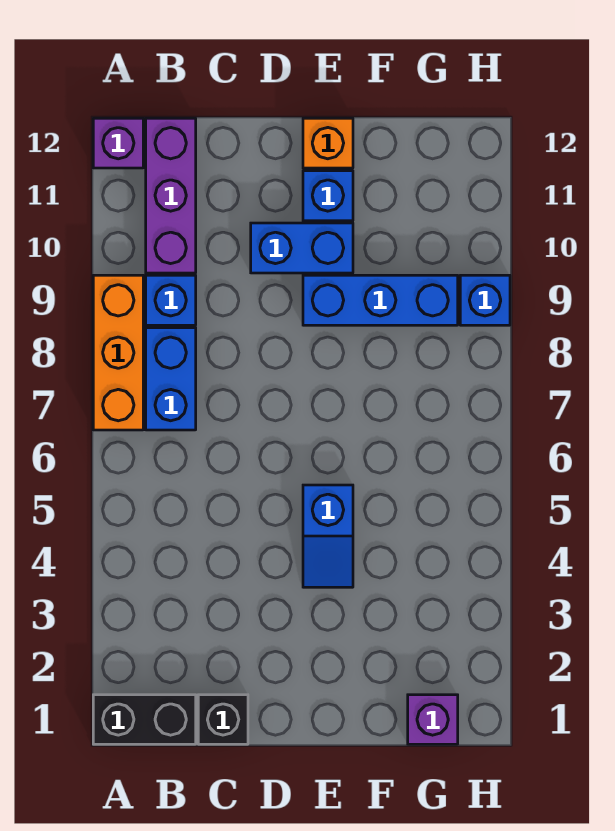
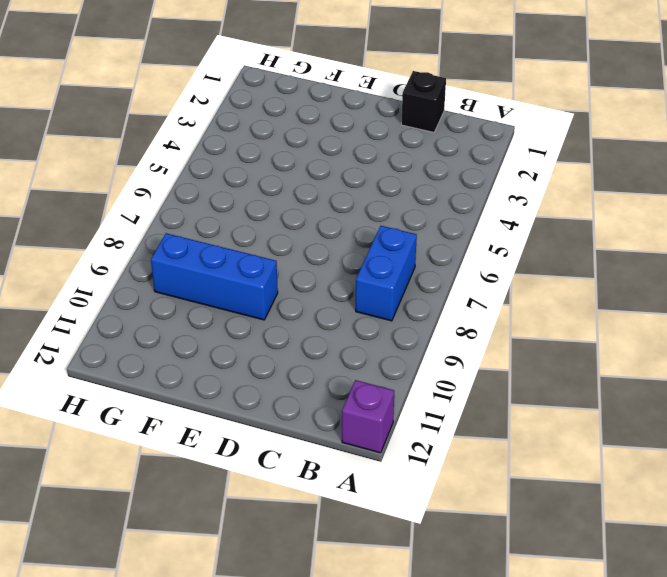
none -> black brick A1:B1 level 1
none -> orange brick A7:A9 level 1
none -> blue brick B9 level 1

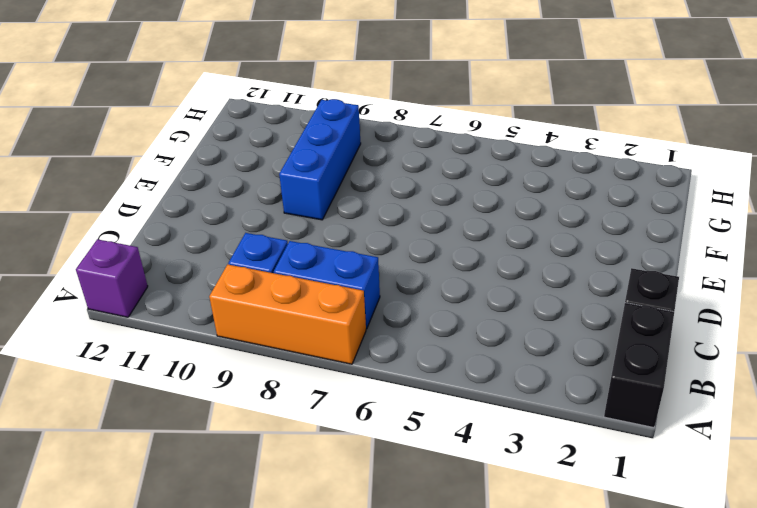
none -> purple brick B10:B12 level 1
none -> blue brick D10:E10 level 1
none -> blue slope E4:E5 level 1 top 5

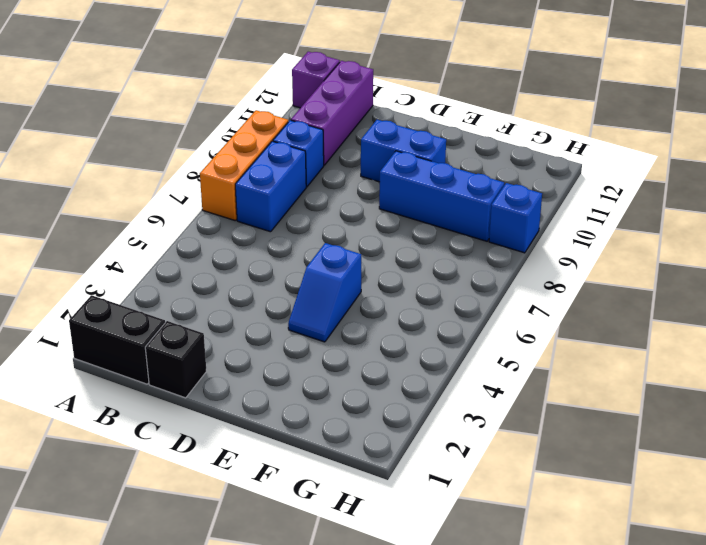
none -> blue brick E11 level 1
none -> orange brick E12 level 1
none -> purple brick G1 level 1

